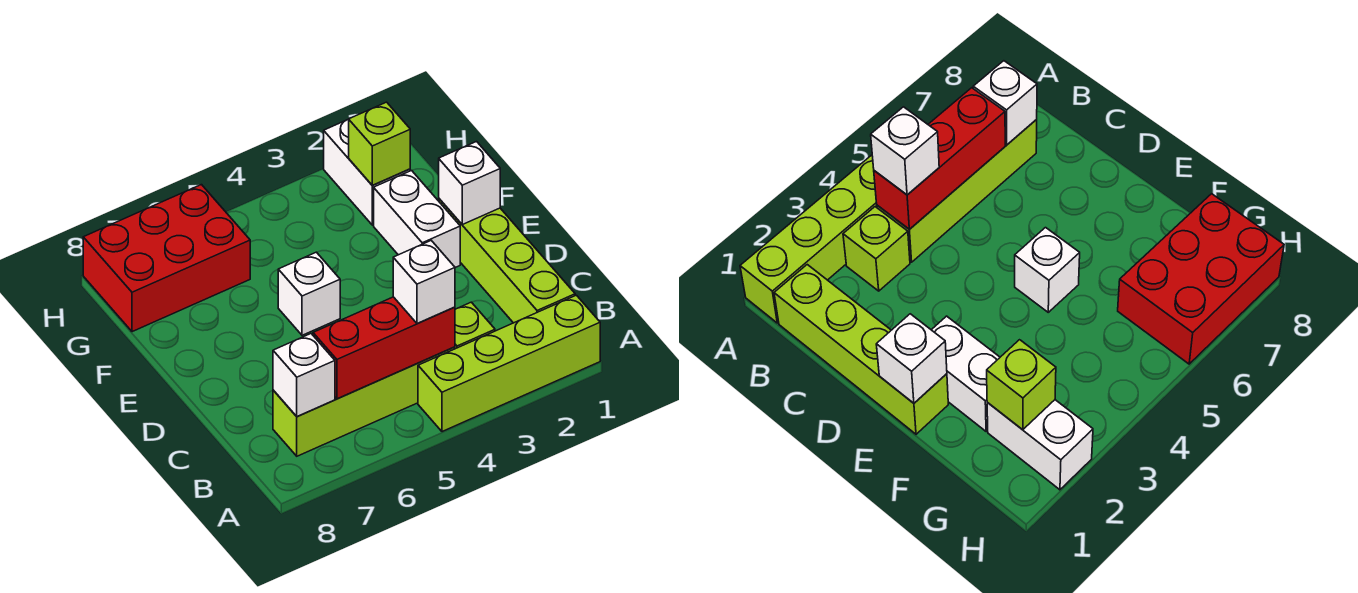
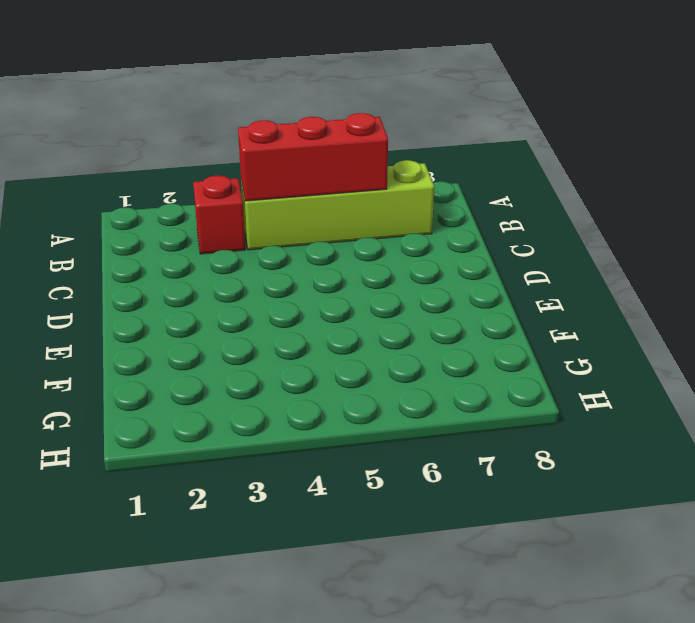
red brick B3 level 1 -> lime brick B3 level 1
none -> lime brick A1:A4 level 1
none -> lime brick B1:E1 level 1
none -> white brick E2:F2 level 1

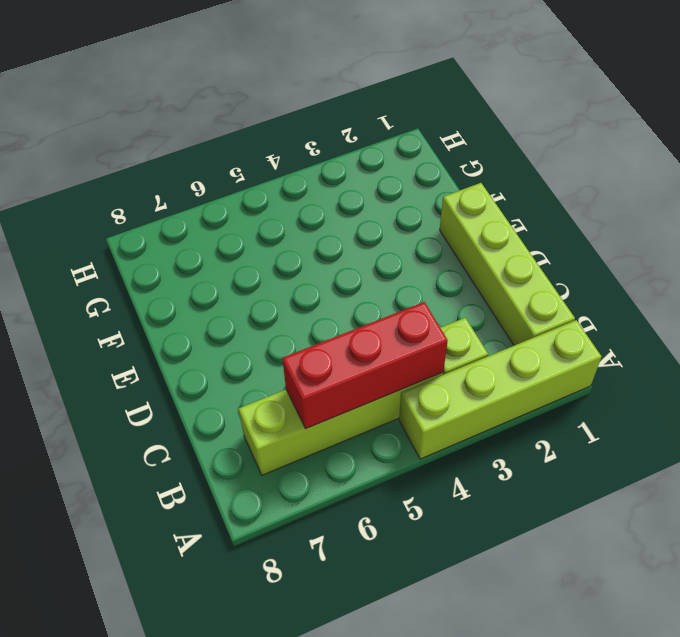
none -> white brick E2:F2 level 1
none -> white brick E5 level 1
none -> white brick G2:H2 level 1

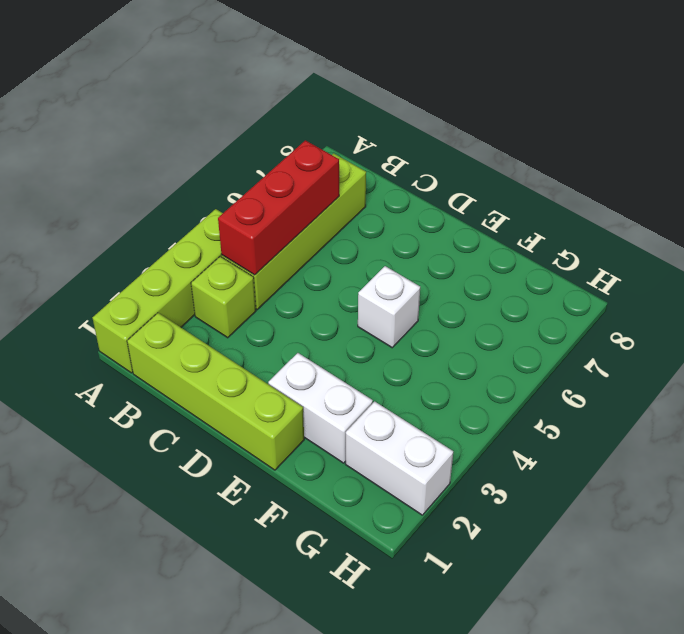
none -> red brick G6:H8 level 1
none -> white brick B7 level 2
none -> white brick E1 level 2

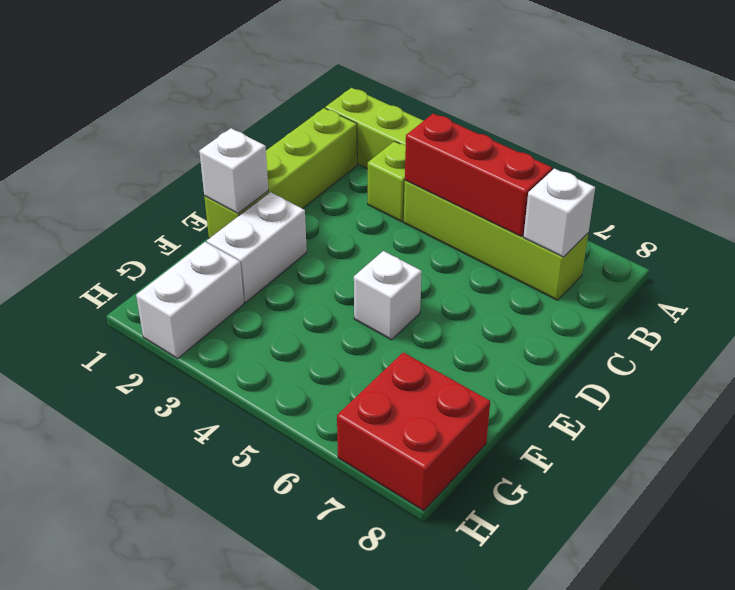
red brick G7:H8 level 1 -> red brick G6:H8 level 1
none -> lime brick G2 level 2
none -> white brick B4 level 3

